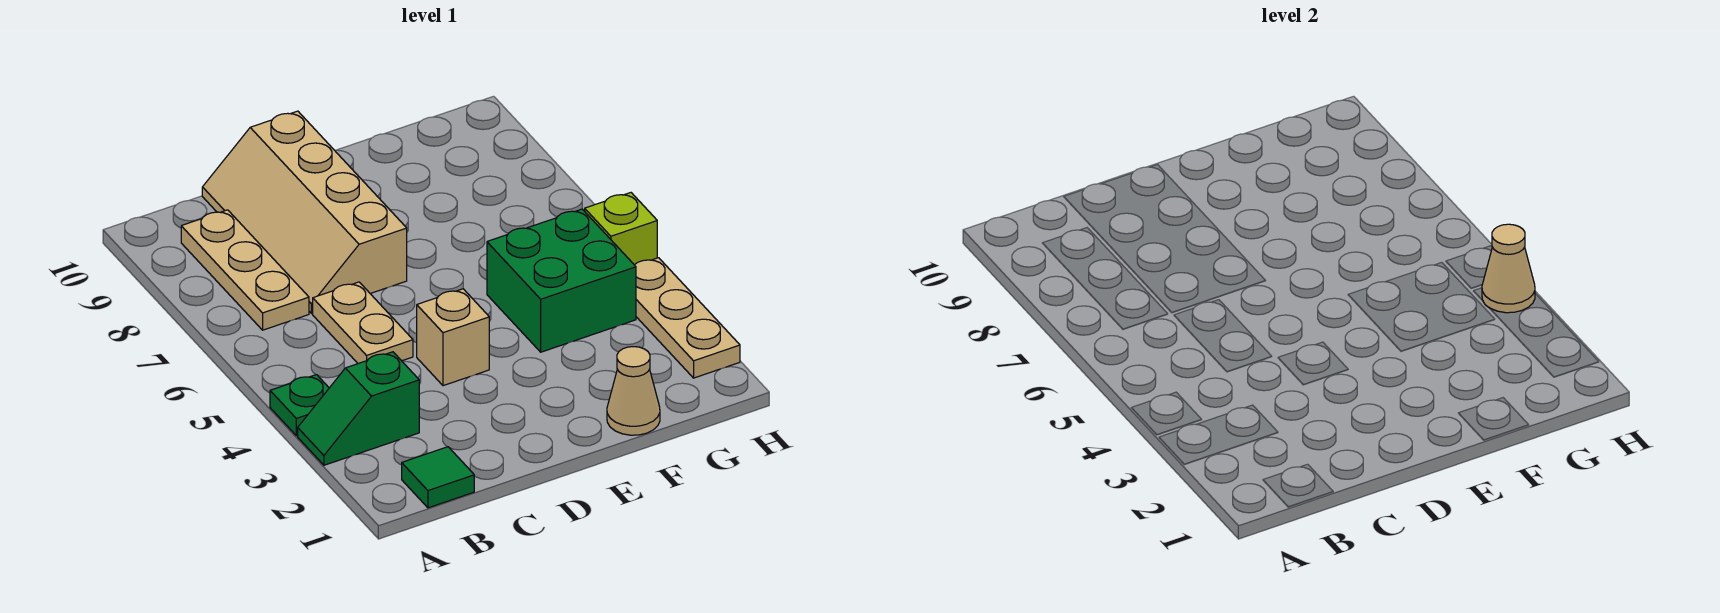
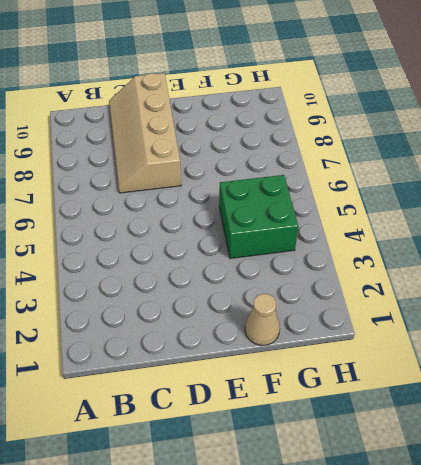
none -> green slope A3:B3 level 1 top B
none -> green plate A4 level 1
none -> green tile B1 level 1

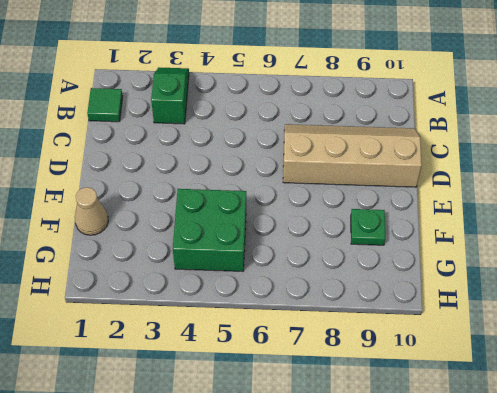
green plate F9 level 1 -> green plate A4 level 1
none -> tan plate B7:B9 level 1
none -> tan plate C5:C6 level 1
none -> tan brick D4 level 1

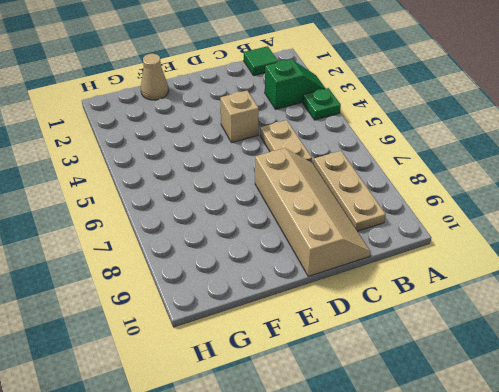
none -> green brick F4:G5 level 1
none -> tan plate H2:H4 level 1
none -> lime brick H5 level 1

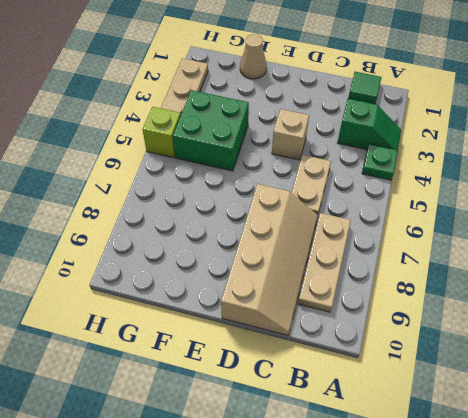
none -> tan cone H4 level 2

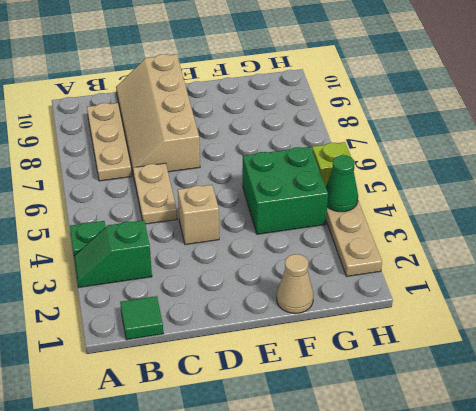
green cone H4 level 2 -> tan cone H4 level 2

